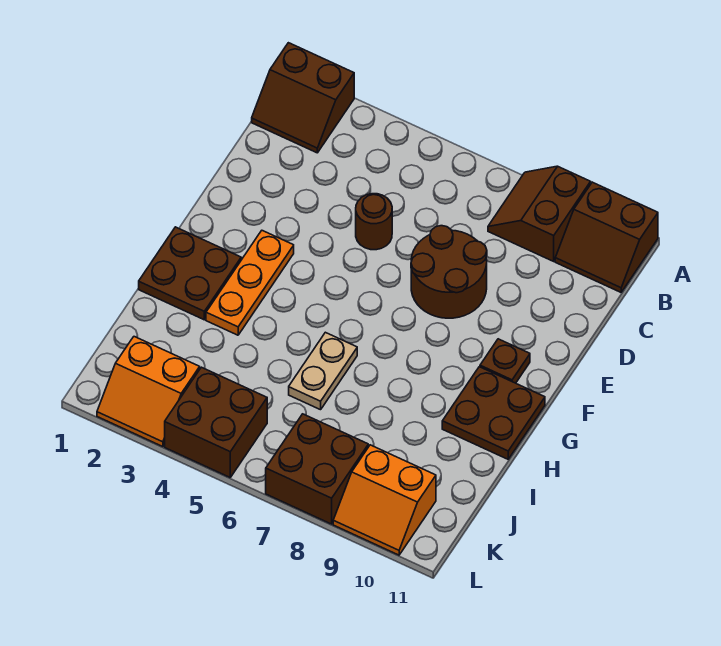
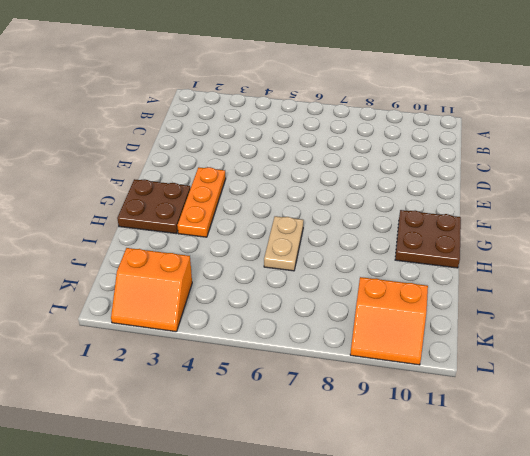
none -> brown slope A1:B2 level 1 top A
none -> brown slope A8:B9 level 1 top 9
none -> brown slope A10:B11 level 1 top A

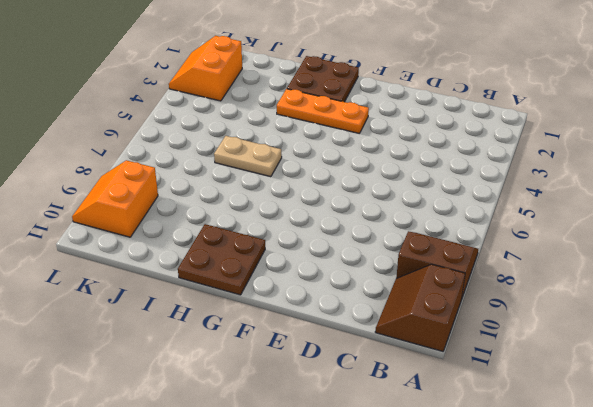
none -> brown slope A1:B2 level 1 top A
none -> brown round brick D5 level 1
none -> brown round brick D7:E8 level 1

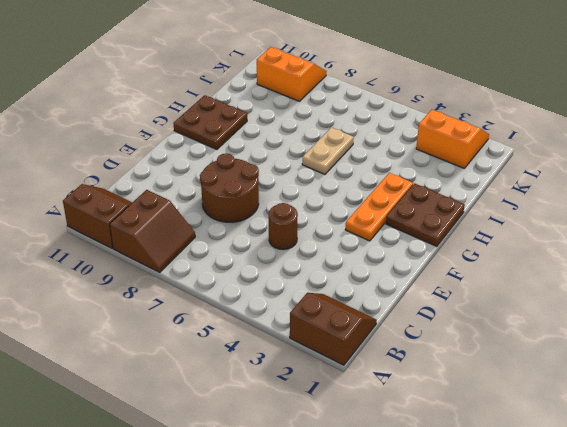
none -> brown plate F10 level 1
none -> brown brick K4:L5 level 1
none -> brown brick K7:L8 level 1

